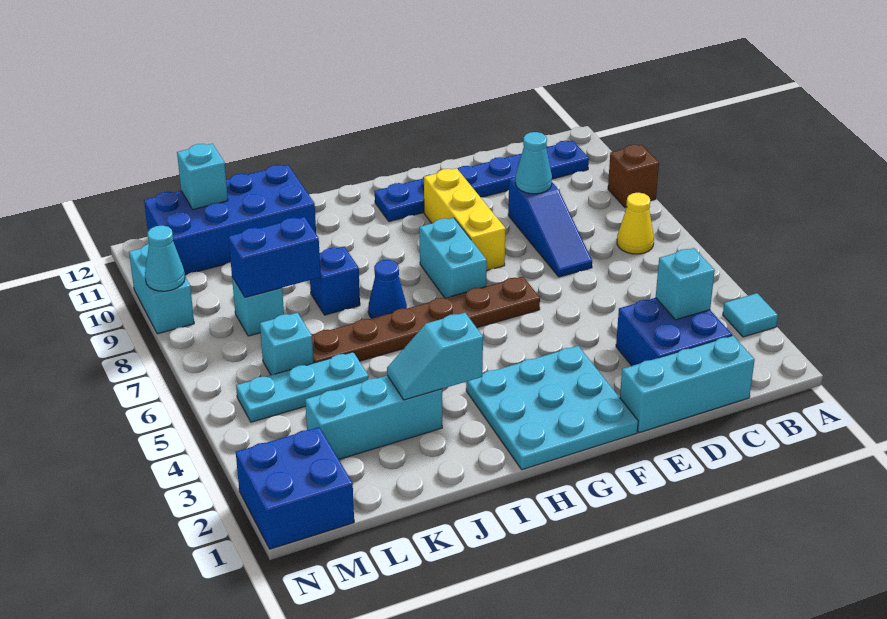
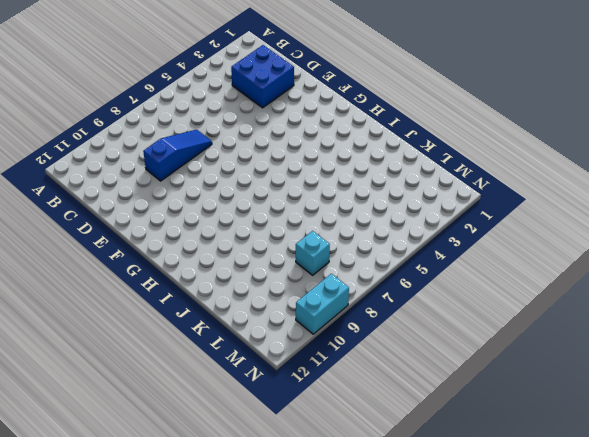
none -> cyan tile A3 level 1
none -> brown brick A9 level 1
none -> yellow cone B7 level 1

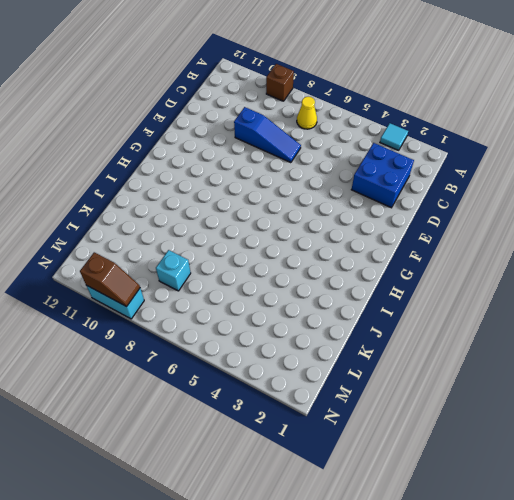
brown slope N9:N10 level 2 top 10 -> cyan cone N9 level 2
none -> blue plate B11:G11 level 1
none -> cyan brick C1:E1 level 1
none -> cyan plate F1:H3 level 1

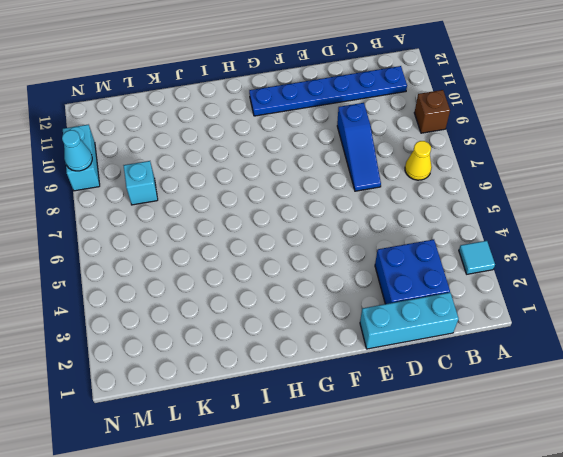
none -> cyan plate F1:H3 level 1
none -> brown plate F6:K6 level 1
none -> yellow brick F8:F10 level 1

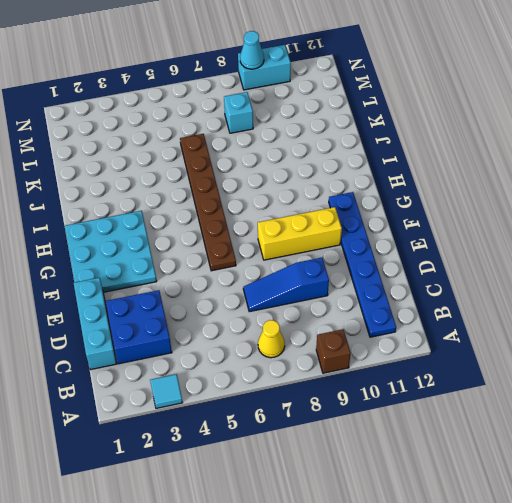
none -> cyan brick G7:G8 level 1
none -> blue cone I7 level 1
none -> cyan brick J3:L3 level 1

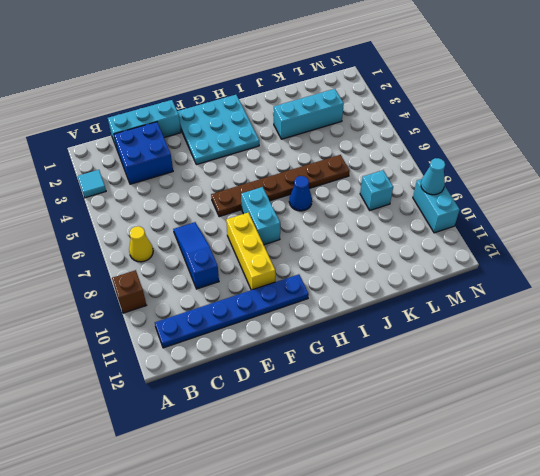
none -> blue brick J8 level 1
none -> blue brick J11:M12 level 1
none -> cyan plate K5:M5 level 1

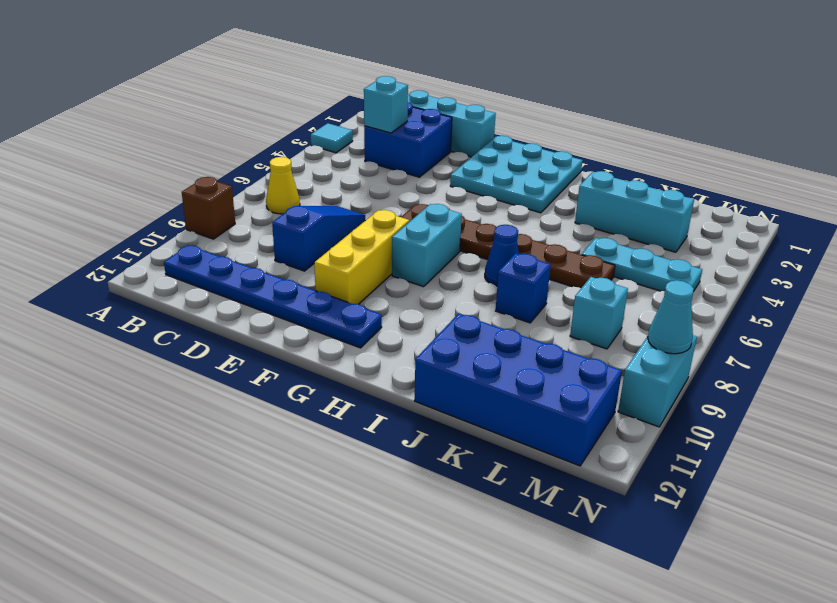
none -> cyan brick L6 level 1
none -> blue brick M1:N2 level 1
none -> cyan cone D9 level 2

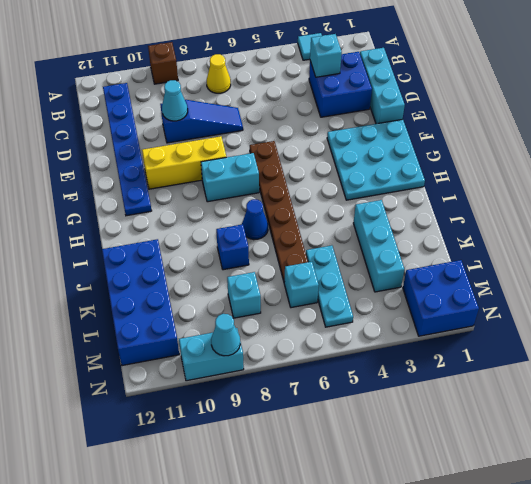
none -> cyan slope I3:J3 level 2 top I
none -> blue brick K8:L8 level 2
none -> cyan brick L12 level 2

